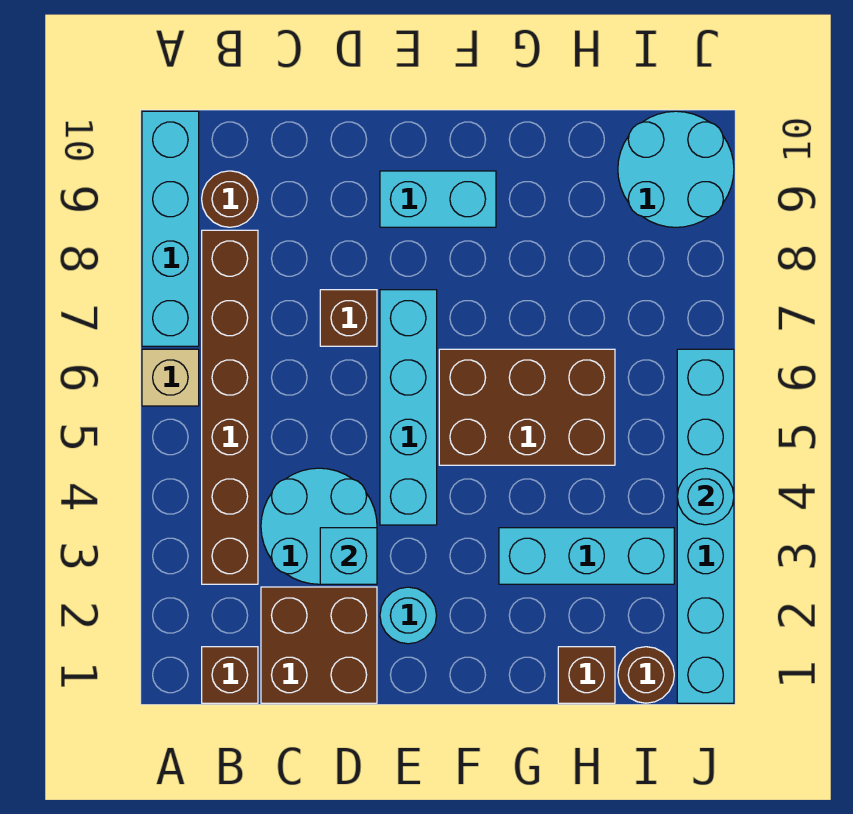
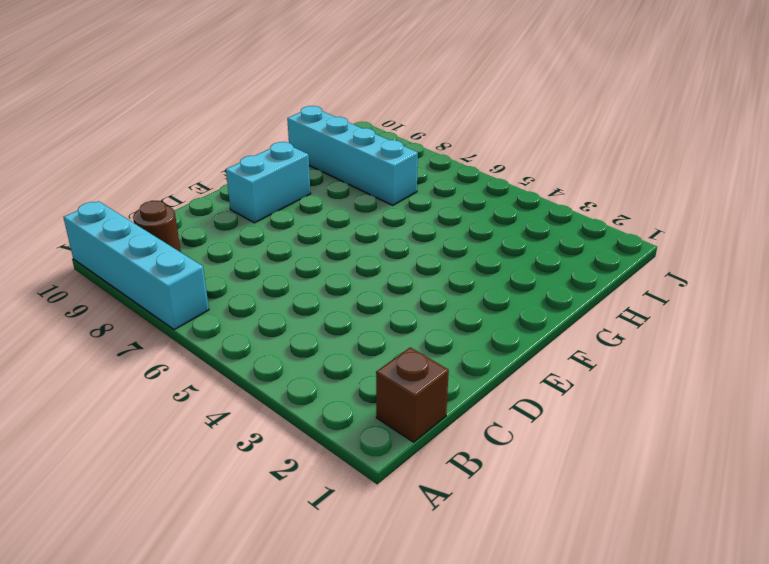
cyan brick H7:H10 level 1 -> cyan brick E4:E7 level 1
none -> tan brick A6 level 1
none -> brown brick B3:B8 level 1
none -> brown brick C1:D2 level 1

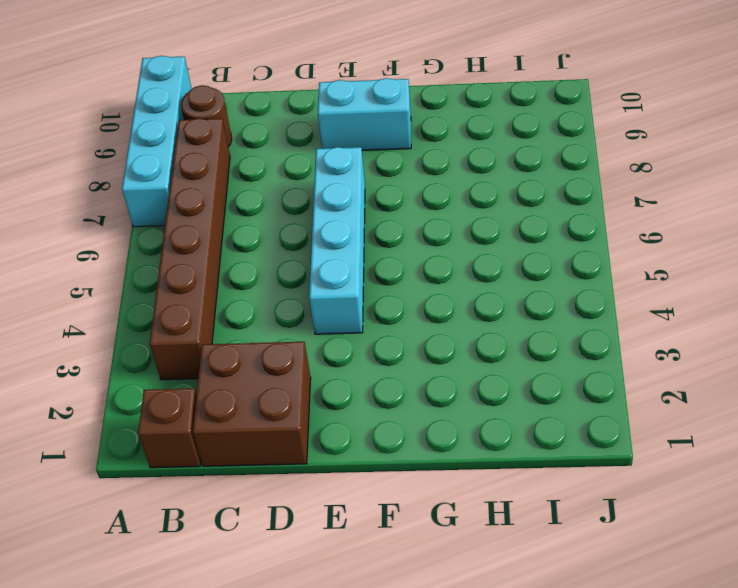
none -> tan brick A6 level 1
none -> cyan round brick C3:D4 level 1
none -> brown brick D7 level 1

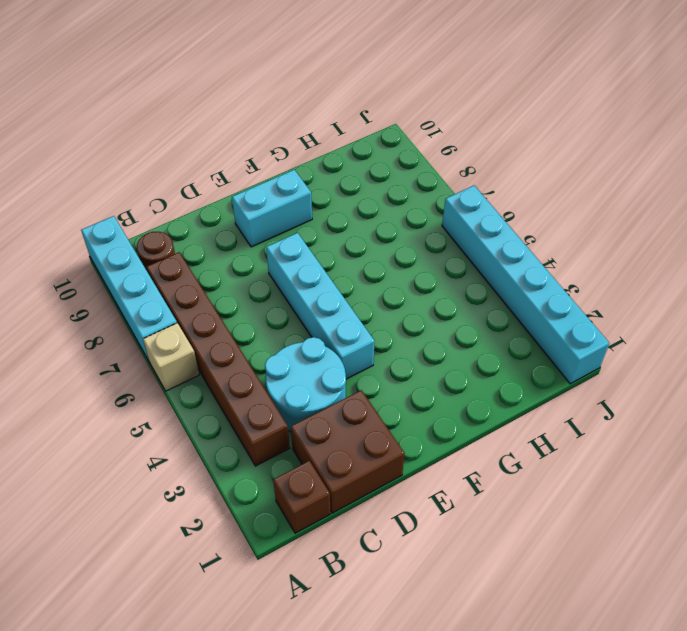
none -> brown brick D7 level 1
none -> cyan round brick E2 level 1
none -> brown brick F5:H6 level 1

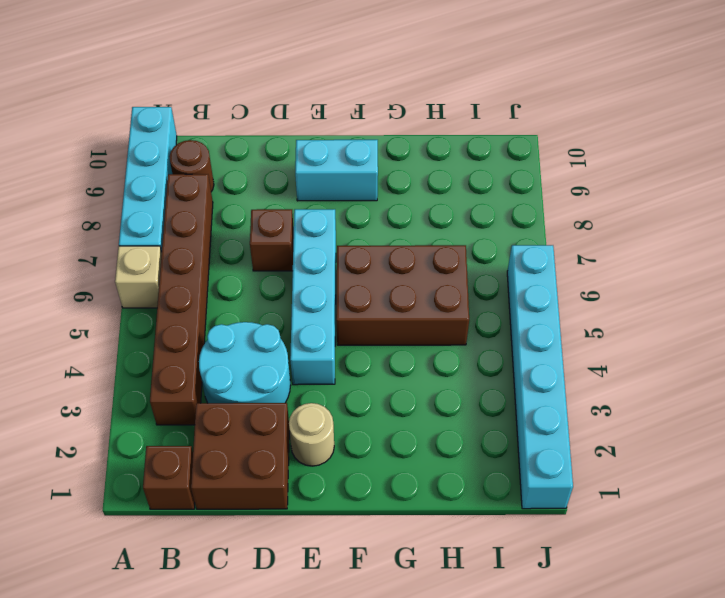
tan round brick E2 level 1 -> cyan round brick E2 level 1
none -> cyan brick G3:I3 level 1
none -> brown brick H1 level 1
none -> brown round brick I1 level 1

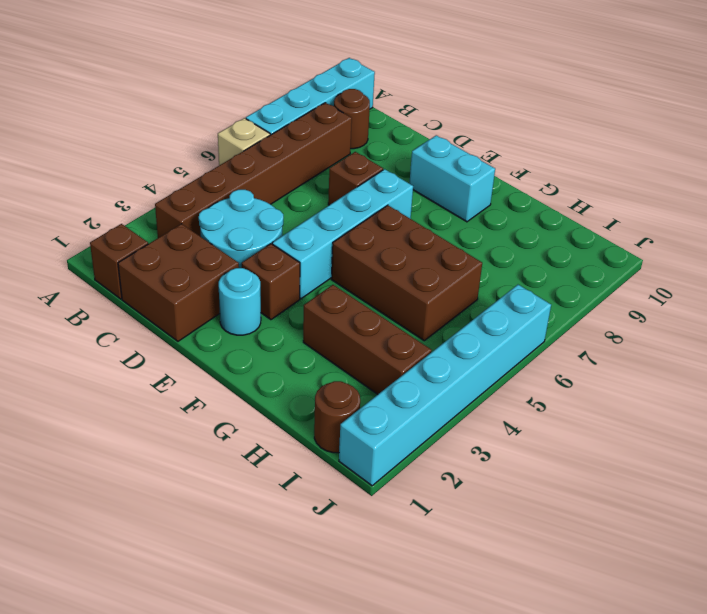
brown brick E3 level 1 -> brown brick H1 level 1
brown brick G3:I3 level 1 -> cyan brick G3:I3 level 1
none -> cyan round brick I9:J10 level 1
none -> cyan brick D3 level 2
none -> cyan round brick J4 level 2

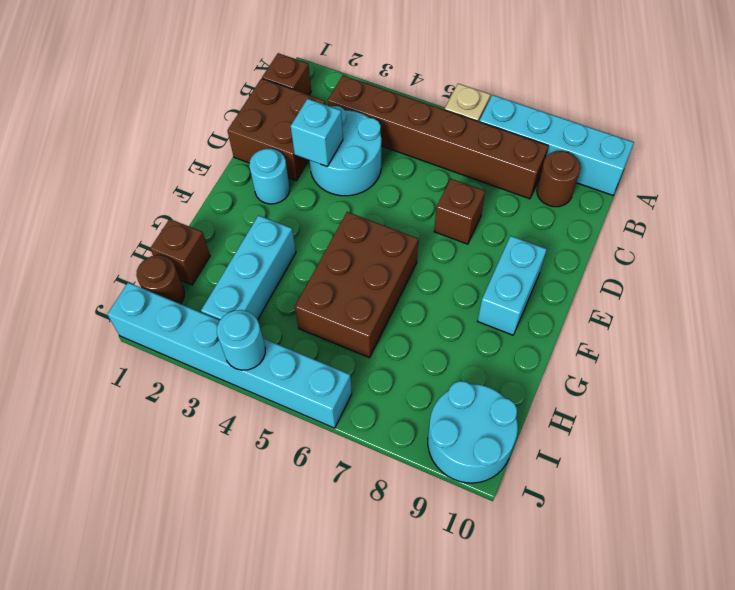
none -> cyan brick E4:E7 level 1

